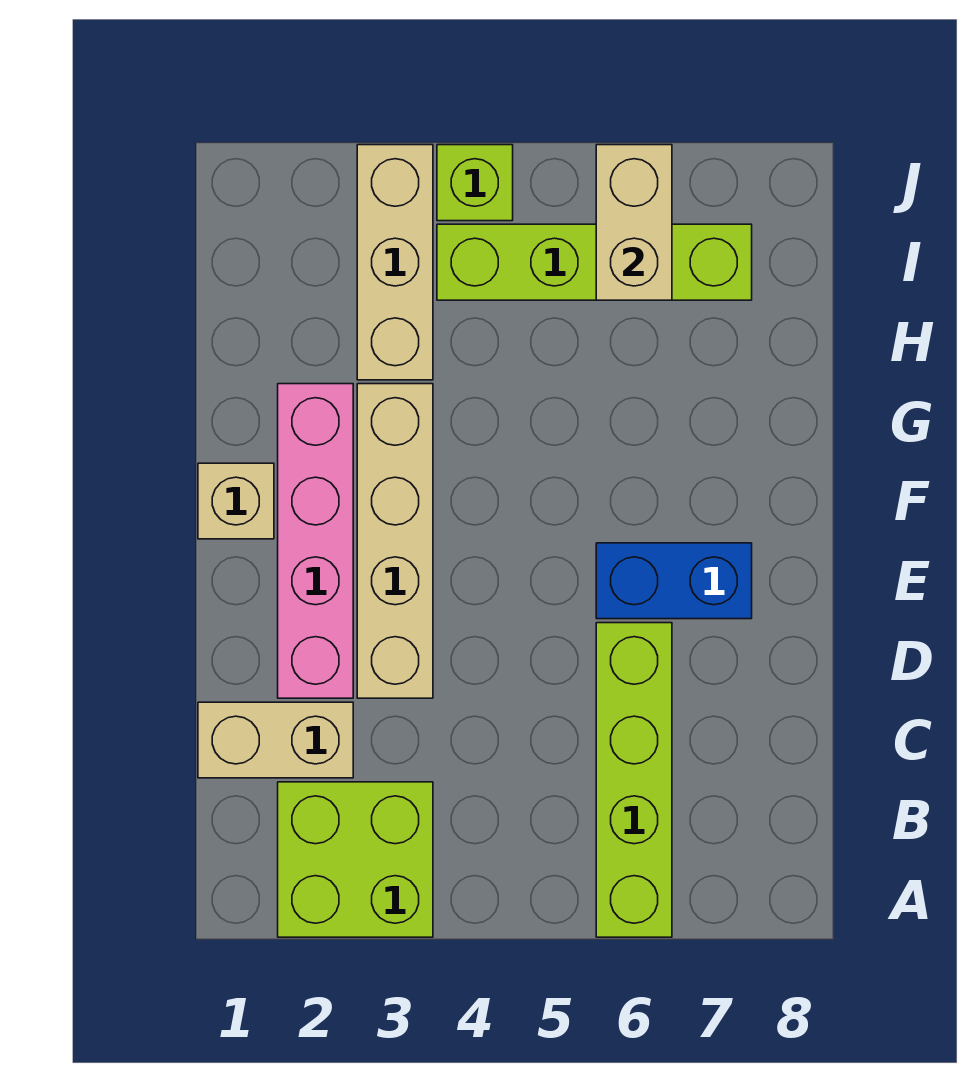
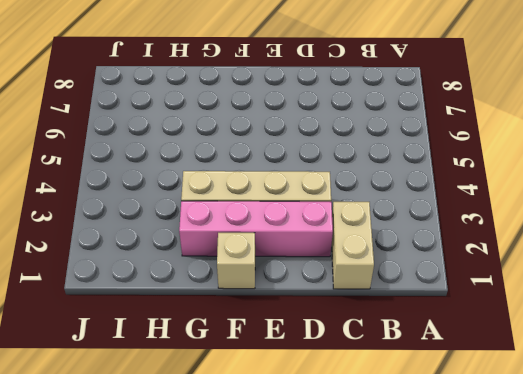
none -> lime brick A2:B3 level 1
none -> lime brick A6:D6 level 1

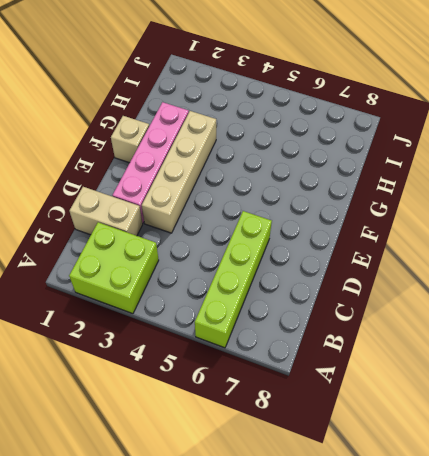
none -> blue brick E6:E7 level 1
none -> tan brick H3:J3 level 1

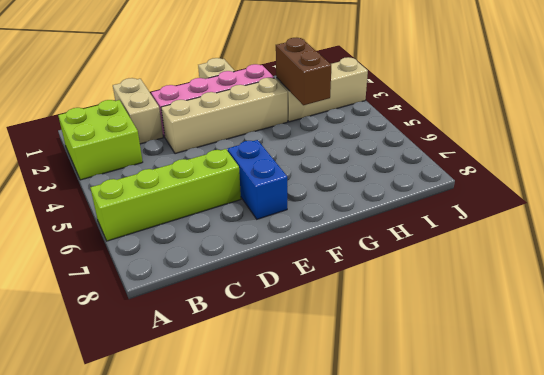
brown brick H3:H4 level 2 -> none
none -> lime brick I4:I7 level 1
none -> lime brick J4 level 1

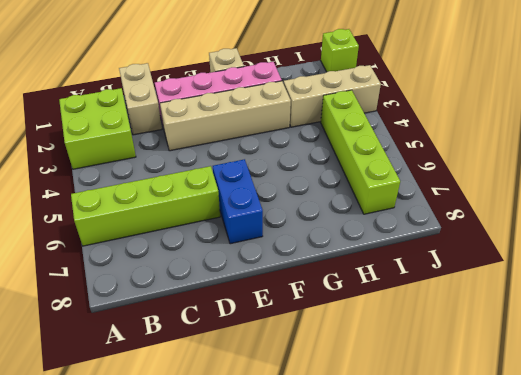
lime brick J1 level 1 -> lime brick J4 level 1
none -> tan brick I6:J6 level 2

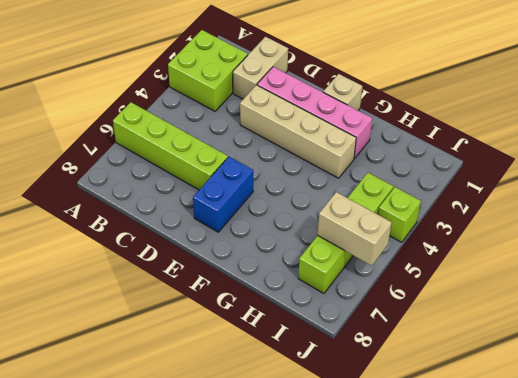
none -> tan brick H3:J3 level 1

